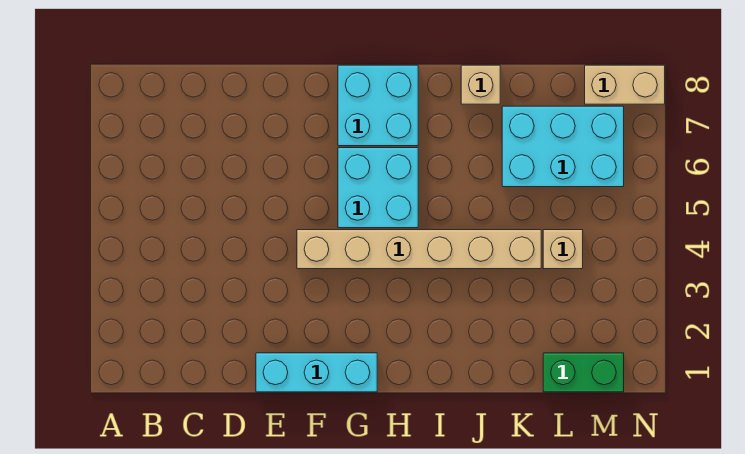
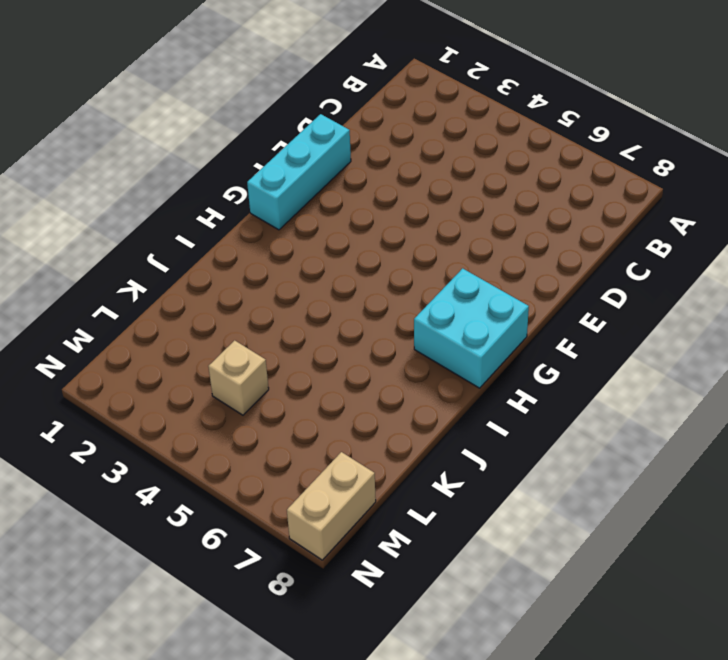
none -> tan brick F4:K4 level 1
none -> cyan brick G5:H6 level 1

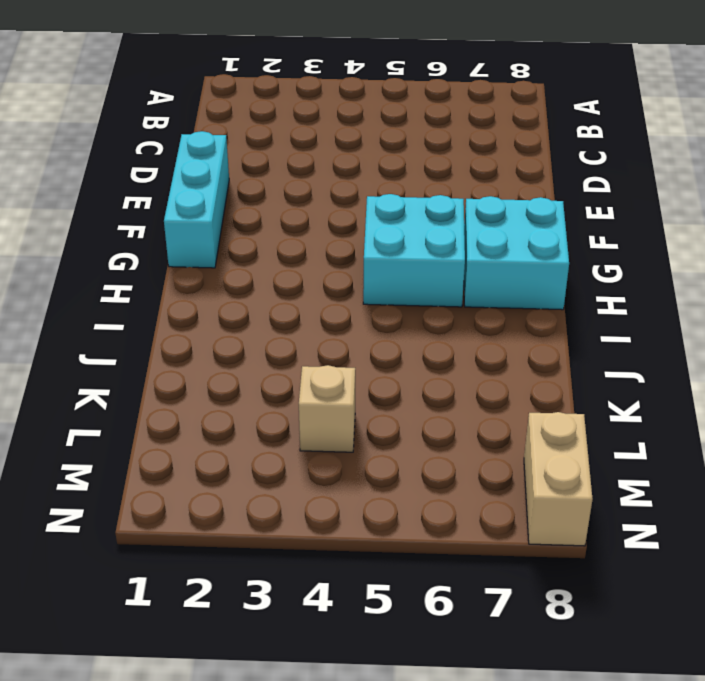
none -> tan brick F4:K4 level 1
none -> tan brick J8 level 1

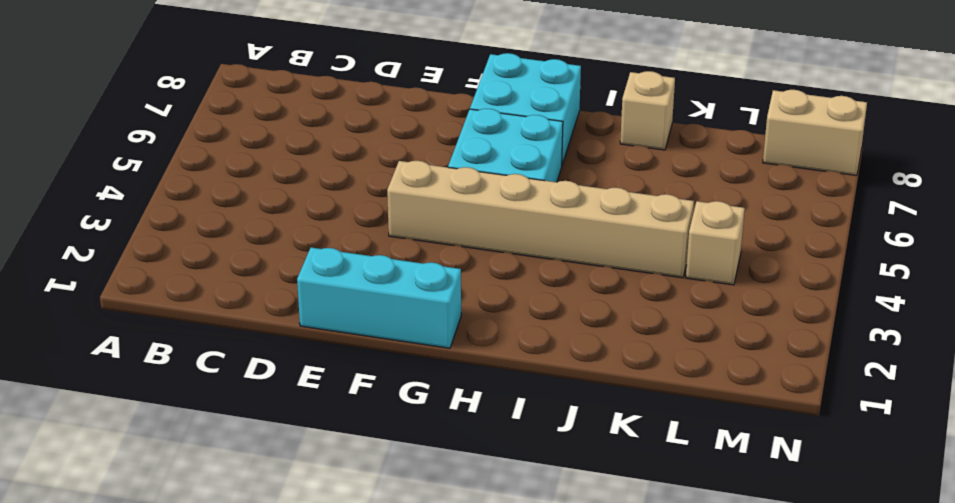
none -> cyan brick K6:M7 level 1
none -> green brick L1:M1 level 1

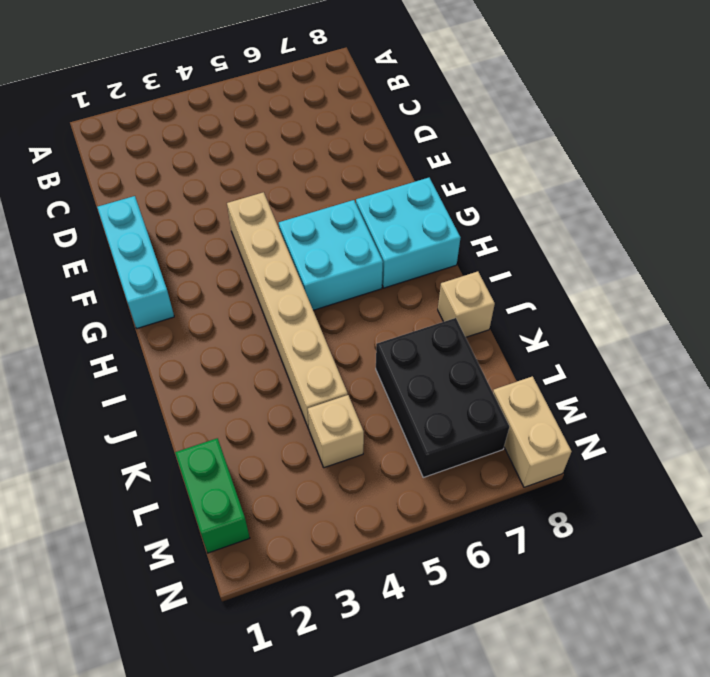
black brick K6:M7 level 1 -> cyan brick K6:M7 level 1

